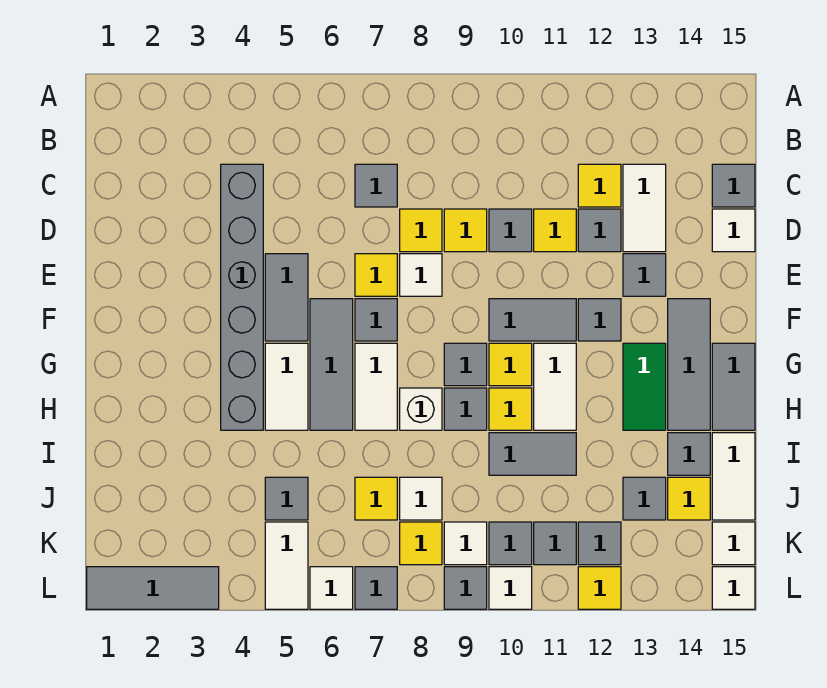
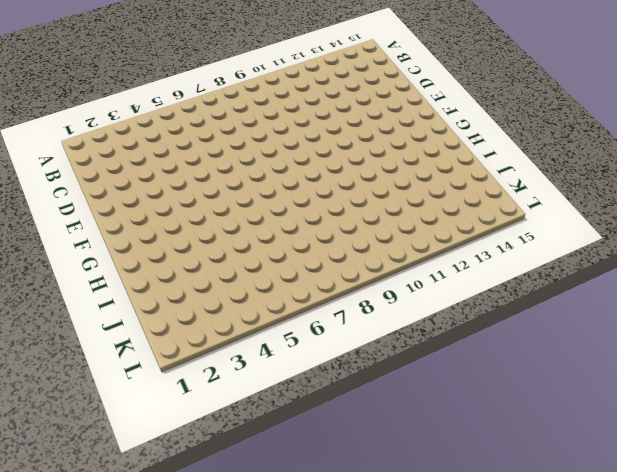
none -> grey brick C4:H4 level 1
none -> grey tile C7 level 1
none -> yellow tile C12 level 1
none -> white tile C13:D13 level 1

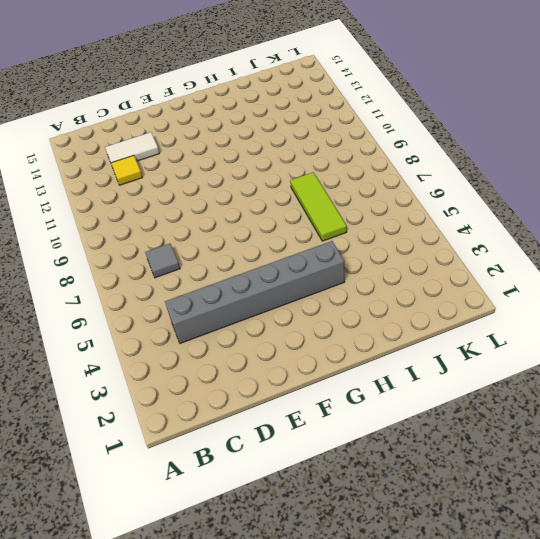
lime tile I6:I8 level 1 -> none
none -> grey tile C15 level 1
none -> yellow tile D8 level 1
none -> yellow tile D9 level 1
none -> grey tile D10 level 1

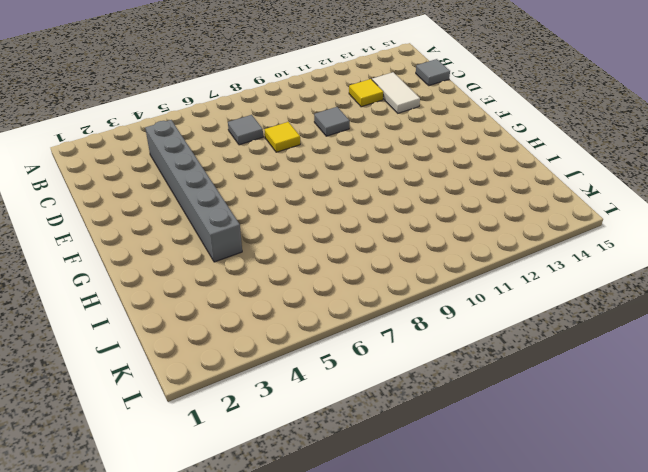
none -> yellow tile D9 level 1
none -> yellow tile D11 level 1
none -> grey tile D12 level 1
none -> white tile D15 level 1

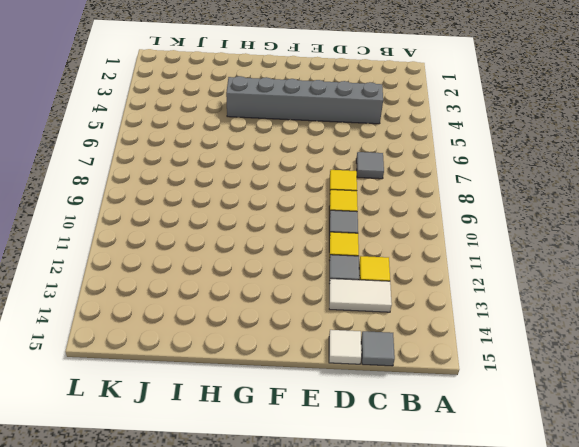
none -> grey tile E5:F5 level 1
none -> yellow tile E7 level 1
none -> white tile E8 level 1
none -> grey tile E13 level 1

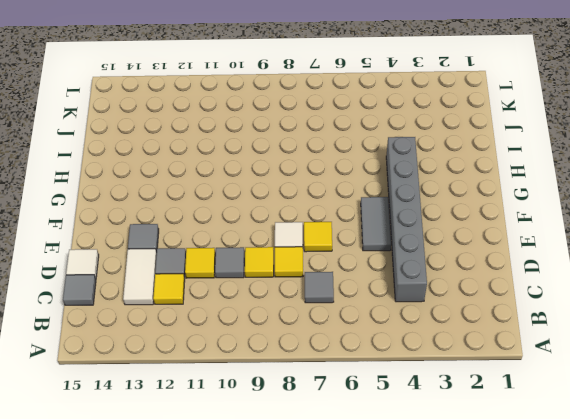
none -> grey tile F6:H6 level 1
none -> grey tile F7 level 1
none -> grey tile F10:F11 level 1
none -> grey tile F12 level 1

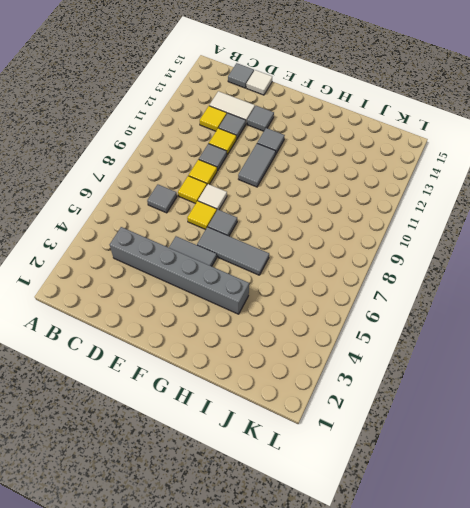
none -> grey tile F14:H14 level 1
none -> white tile G5:H5 level 1
none -> white tile G7:H7 level 1
none -> grey tile G9 level 1

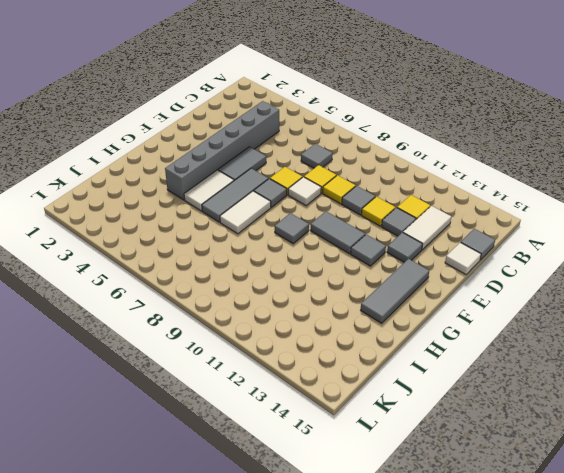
none -> yellow tile G10 level 1
none -> white tile G11:H11 level 1
none -> green tile G13:H13 level 1
none -> grey tile G15:H15 level 1

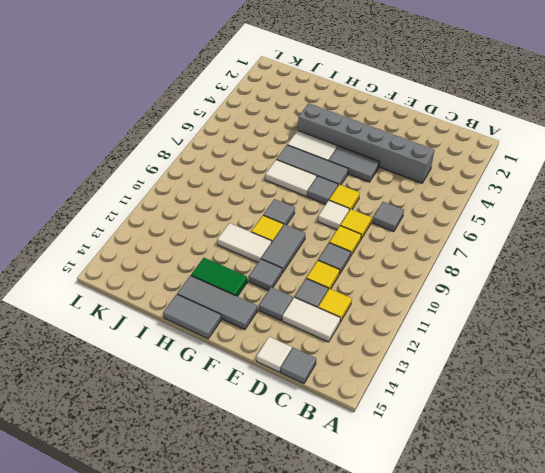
none -> white brick H8 level 1
none -> grey tile H9 level 1
none -> yellow tile H10 level 1
none -> grey tile I10:I11 level 1

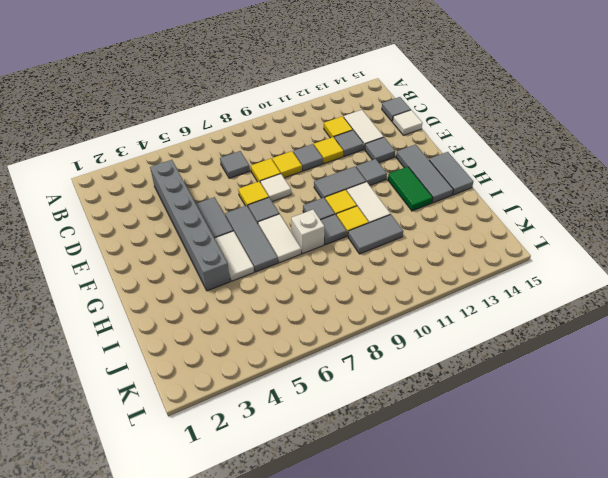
none -> grey tile I14 level 1
none -> white tile I15:J15 level 1
none -> grey tile J5 level 1
none -> yellow tile J7 level 1

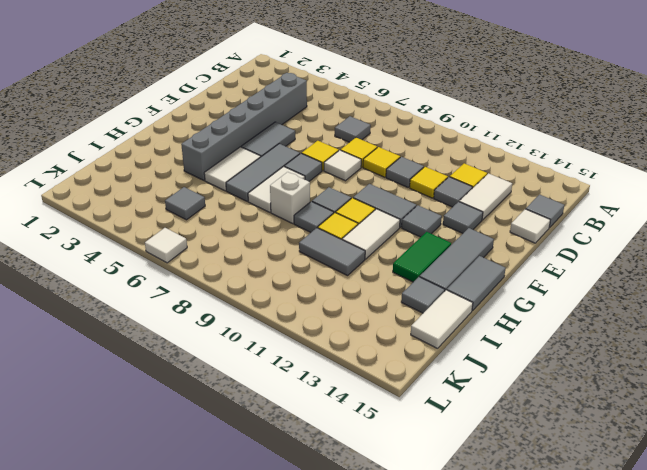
none -> yellow tile J7 level 1
none -> white tile J8 level 1
none -> grey tile J13 level 1
none -> yellow tile J14 level 1

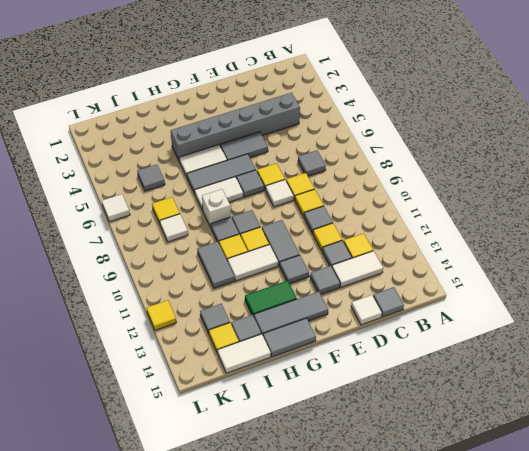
none -> white tile K5:L5 level 1
none -> yellow tile K8 level 1
none -> white tile K9 level 1
none -> grey tile K10 level 1

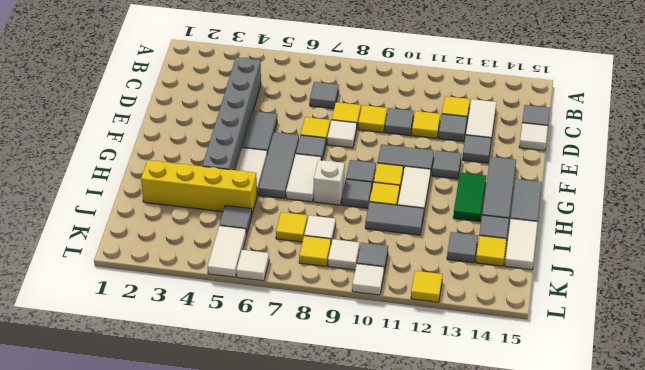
yellow brick I2:I5 level 1 -> none
none -> grey tile K11 level 1
none -> grey tile K12 level 1
none -> white tile K15 level 1
none -> grey tile L1:L3 level 1

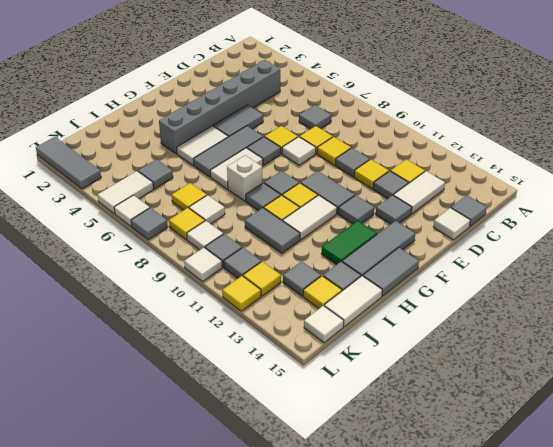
yellow tile K12 level 1 -> grey tile K12 level 1
none -> grey tile L9 level 1
none -> white tile L15 level 1

